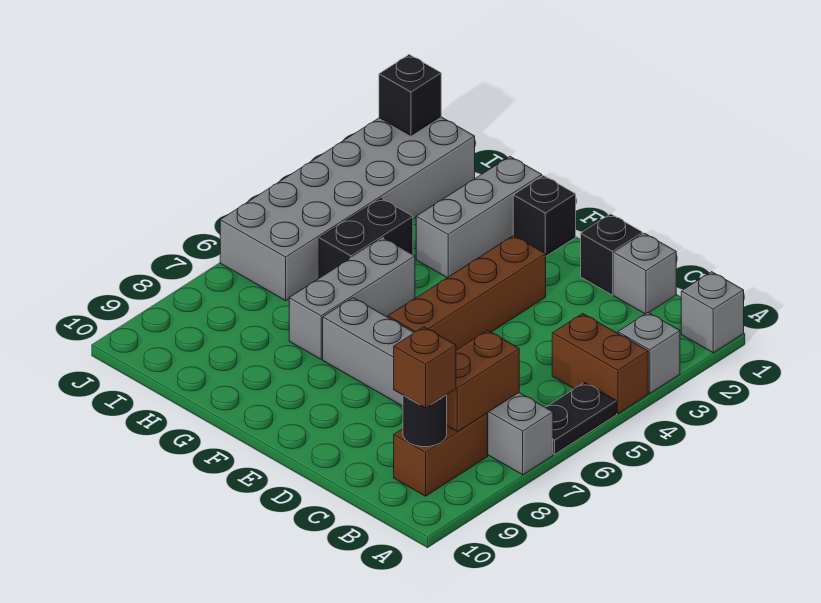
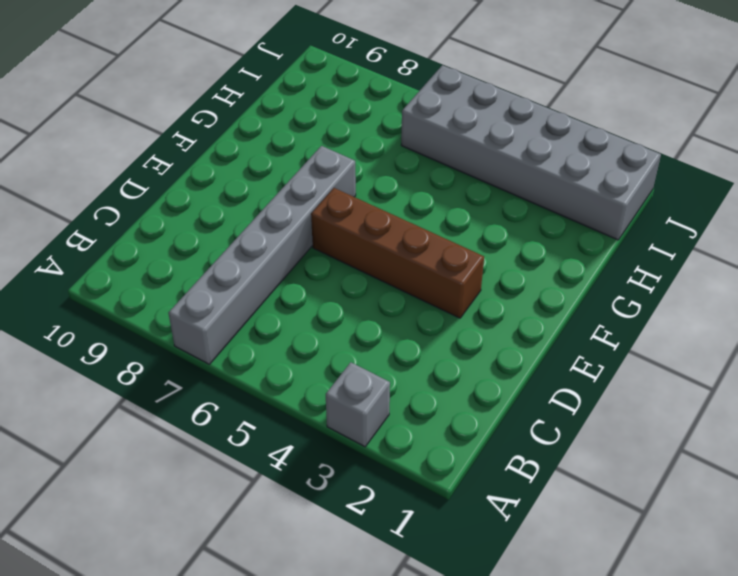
none -> grey brick A1 level 1
none -> brown brick A4:B4 level 1
none -> black plate A5:A6 level 1

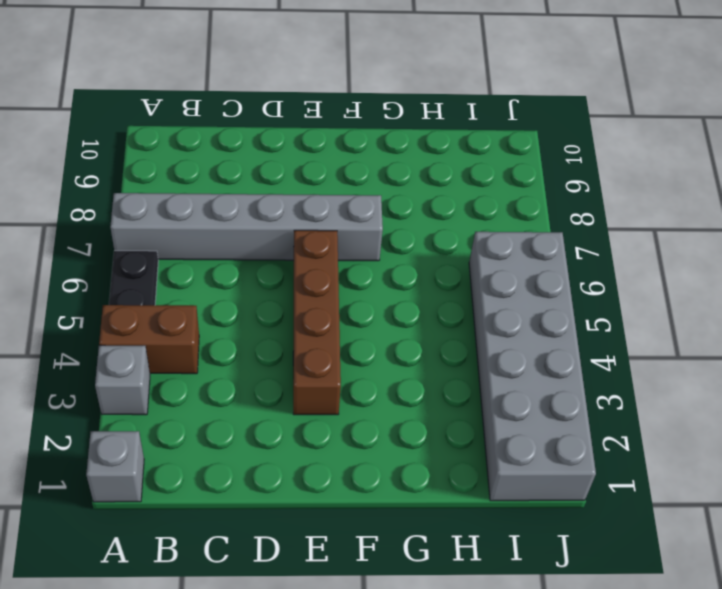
none -> brown brick B8:B9 level 1
none -> grey brick C1 level 1
none -> black brick D1 level 1

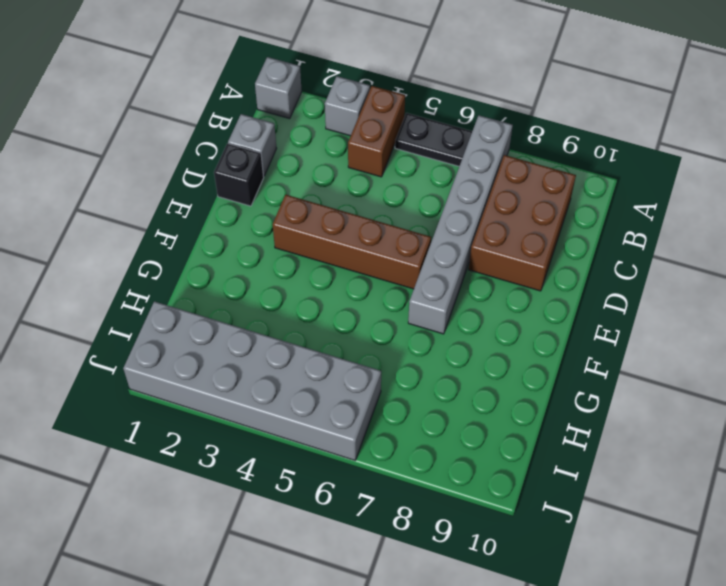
brown brick B8:D9 level 1 -> brown brick B8:B9 level 1
none -> black brick F1 level 1
none -> grey brick G1:G3 level 1
none -> grey brick G5:G7 level 1

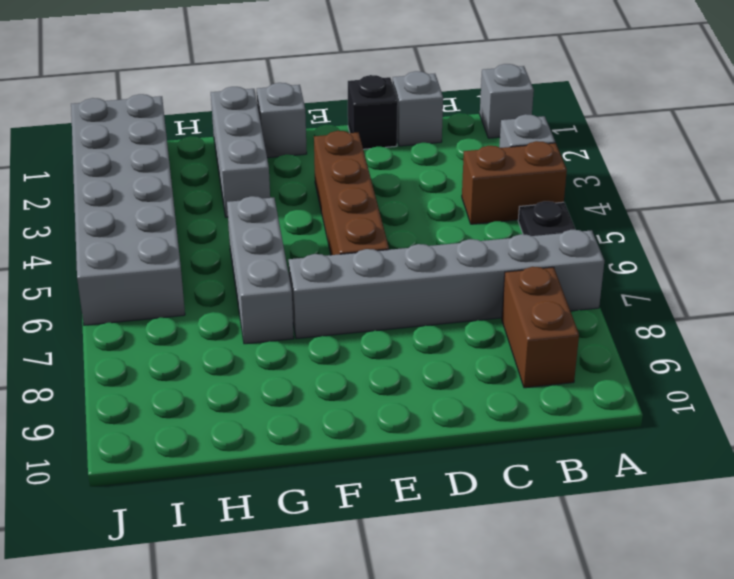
grey brick F1 level 1 -> black brick F1 level 1
none -> black brick H4:H5 level 1
none -> brown brick B7:B8 level 2
none -> black round brick B9 level 2

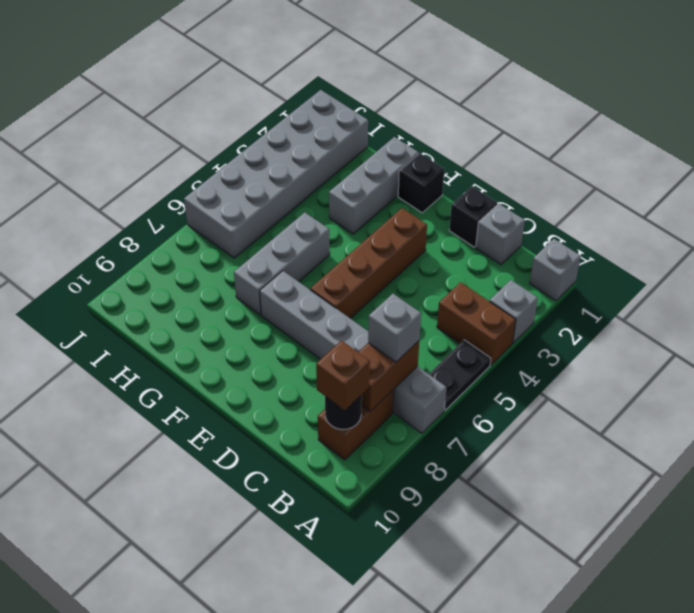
grey brick B7 level 3 -> none
none -> black brick H4:H5 level 1
none -> black brick J1 level 2

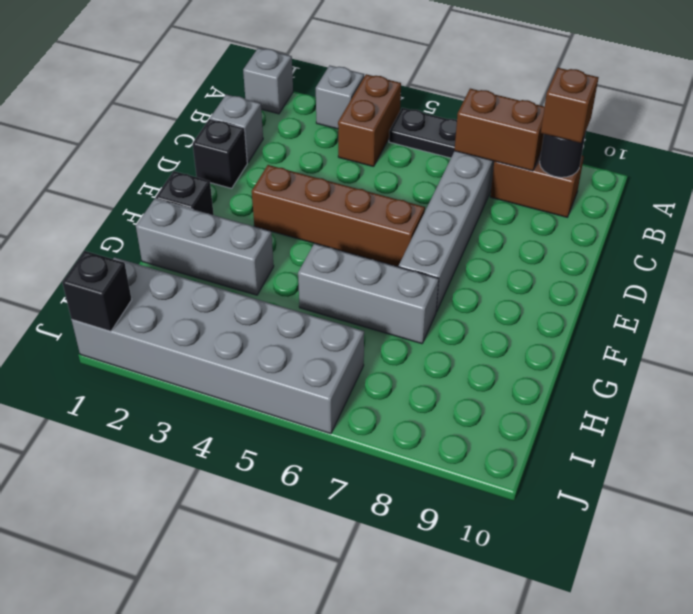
none -> black brick H4:H5 level 1

